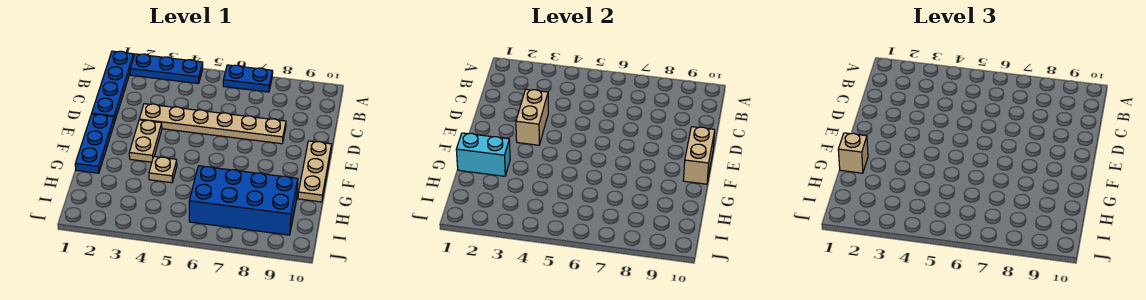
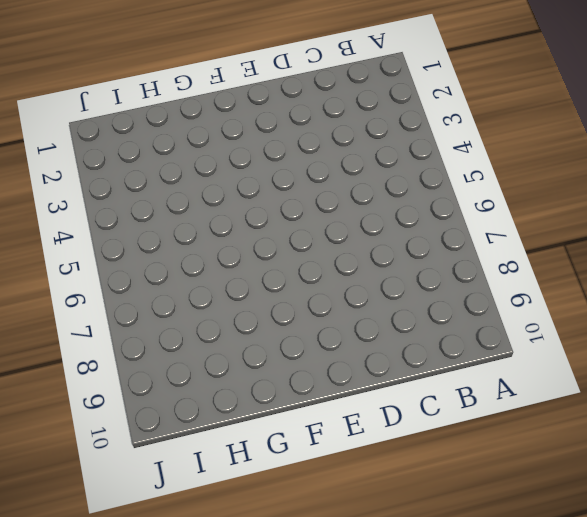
none -> blue plate A1:D1 level 1
none -> blue plate A2:A4 level 1
none -> blue plate A6:A7 level 1

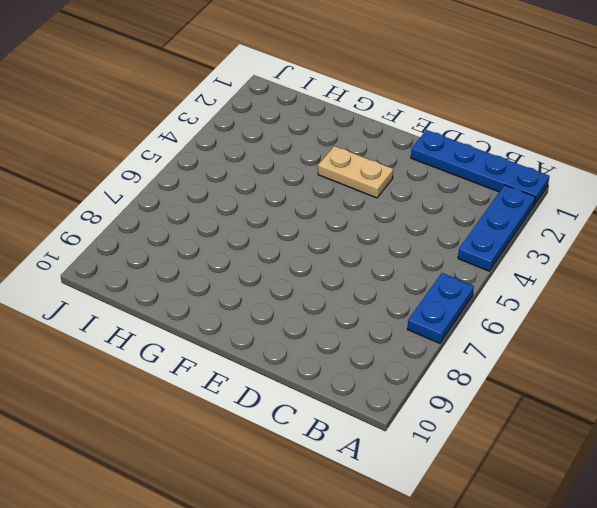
none -> tan plate D3:D8 level 1
none -> blue plate E1:G1 level 1
none -> tan plate E10:G10 level 1

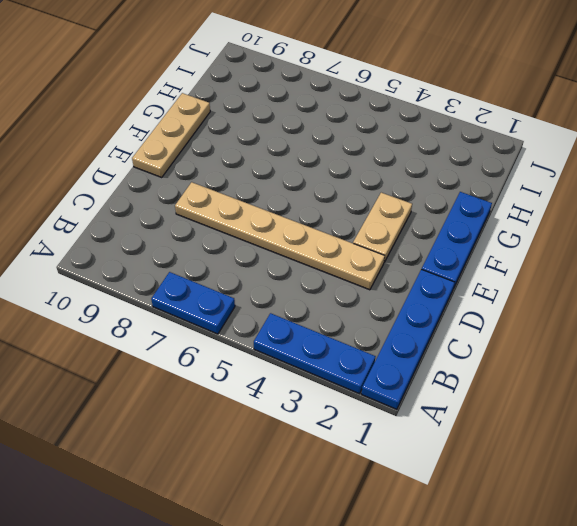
none -> tan plate G4 level 1
none -> blue brick H6:I9 level 1
none -> tan brick D3:E3 level 2

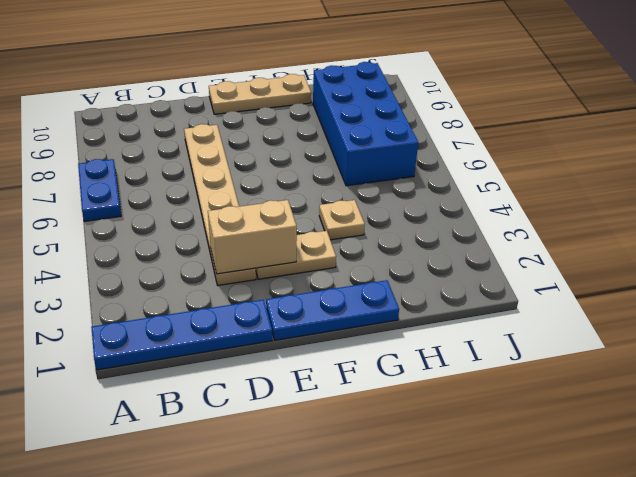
none -> blue plate A2:A4 level 1
none -> tan brick E10:F10 level 2
none -> cyan brick G1:G2 level 2

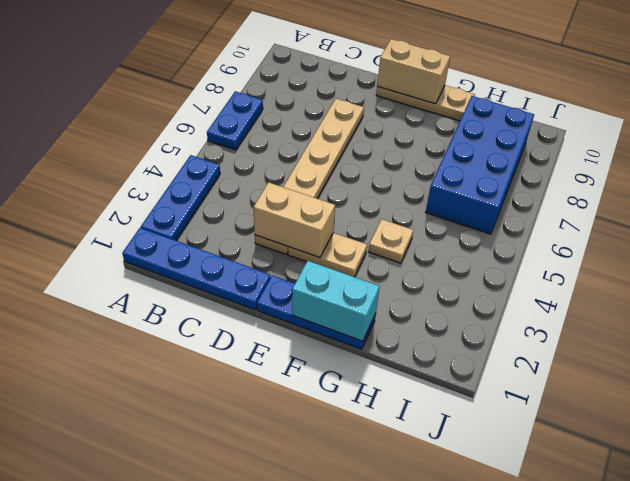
cyan brick F1:G1 level 2 -> cyan brick G1:G2 level 2
none -> tan brick G1 level 3

